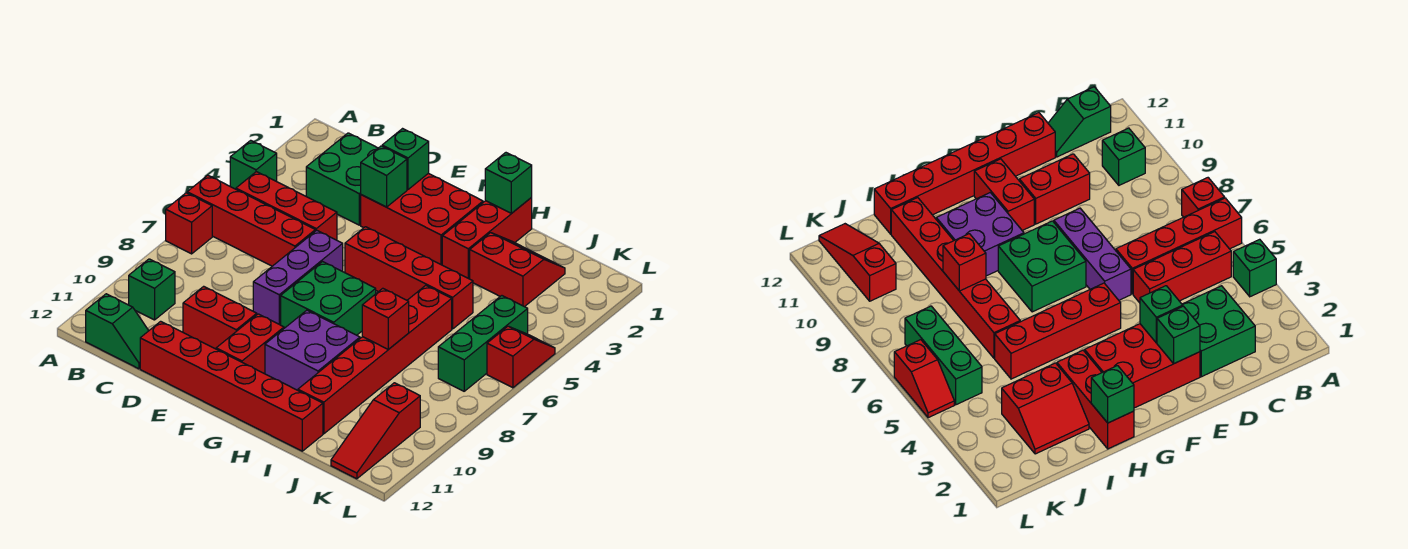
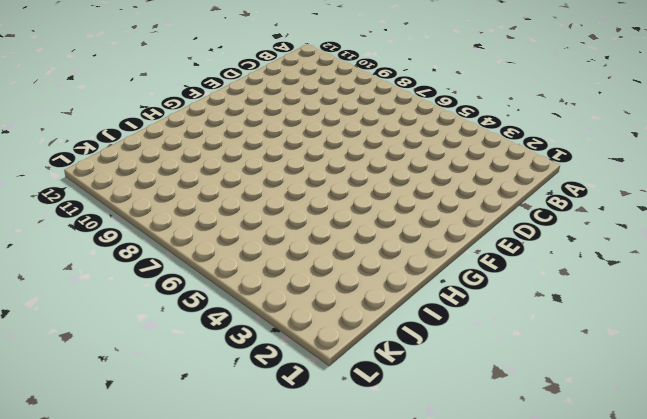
none -> green brick A4 level 1
none -> red brick A6:D6 level 1
none -> red brick A7 level 1

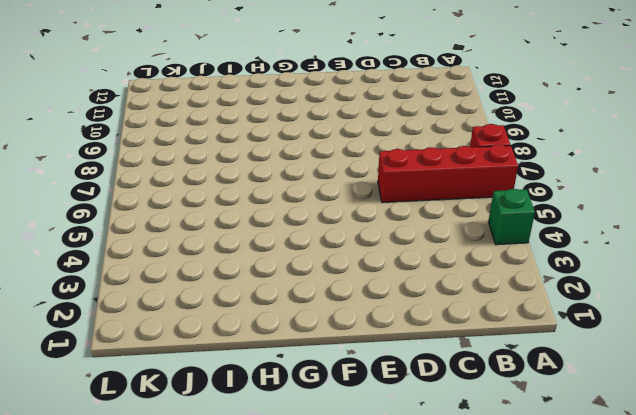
none -> red brick B5:D5 level 1
none -> green brick B10 level 1
none -> green slope B12:C12 level 1 top B

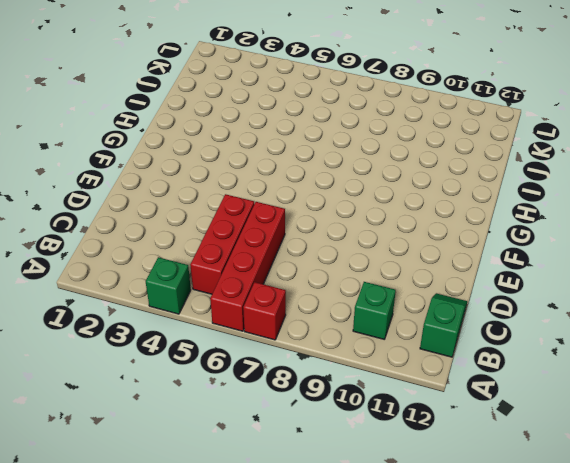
none -> green brick C2:D3 level 1
none -> red brick D10:E10 level 1
none -> red brick D12:I12 level 1

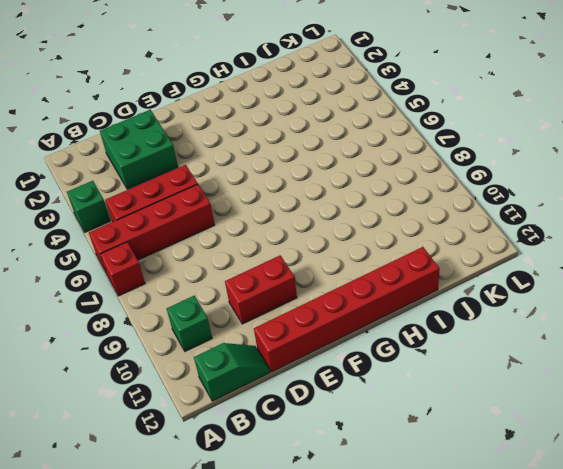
none -> red brick E2:G3 level 1
none -> purple brick E6:E8 level 1
none -> red brick F5:I5 level 1

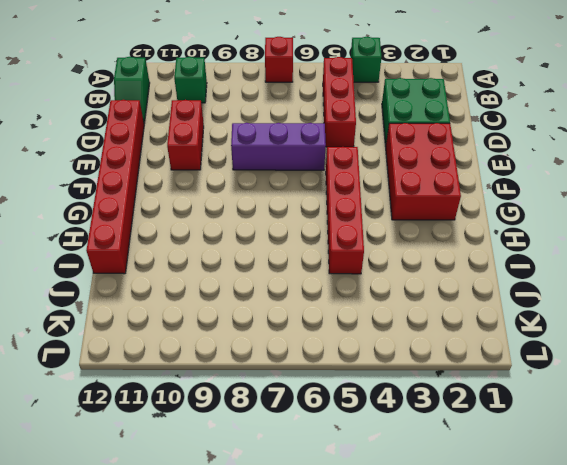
none -> red brick A6:D6 level 1
none -> green brick F7:G8 level 1
none -> red brick F10:F11 level 1

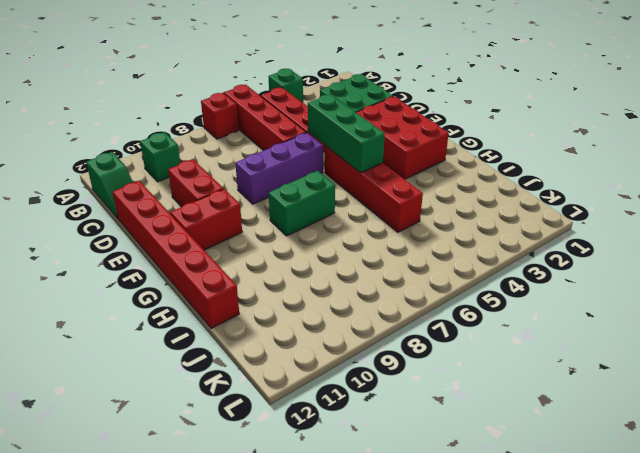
green brick E5:G5 level 2 -> green brick K5:K7 level 1
green brick G7:G8 level 1 -> green brick F7:G8 level 1
none -> purple brick G9:H10 level 1
none -> red brick H1:H3 level 1
none -> red slope I2:J3 level 1 top 3

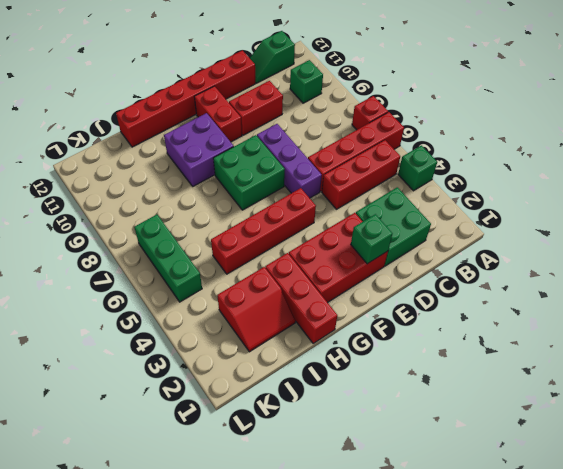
none -> red brick I6:I11 level 1
none -> red slope K10:K12 level 1 top 10
none -> red slope L5:L6 level 1 top 6

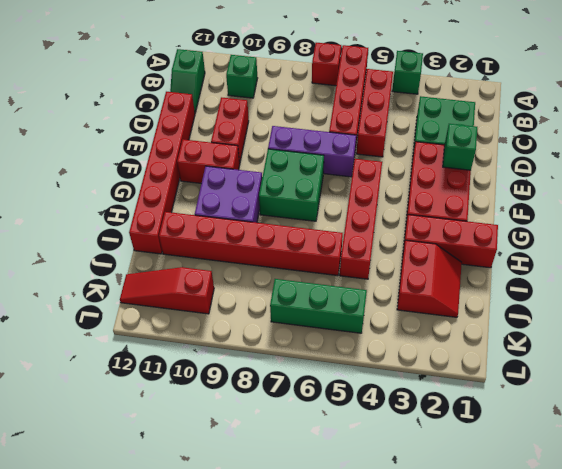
none -> red slope L5:L6 level 1 top 6
none -> green brick E3 level 2
none -> green brick H1 level 2

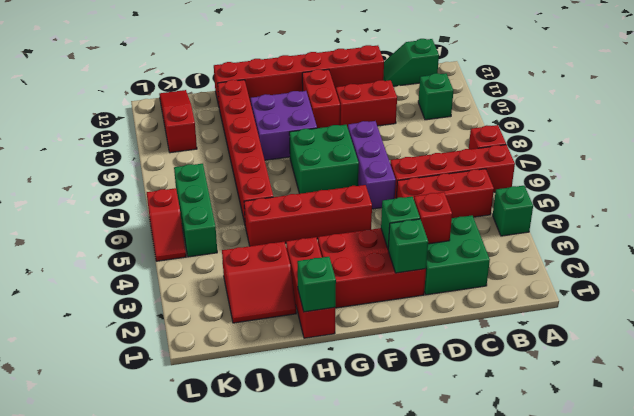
red brick D3 level 2 -> red brick I8 level 2

